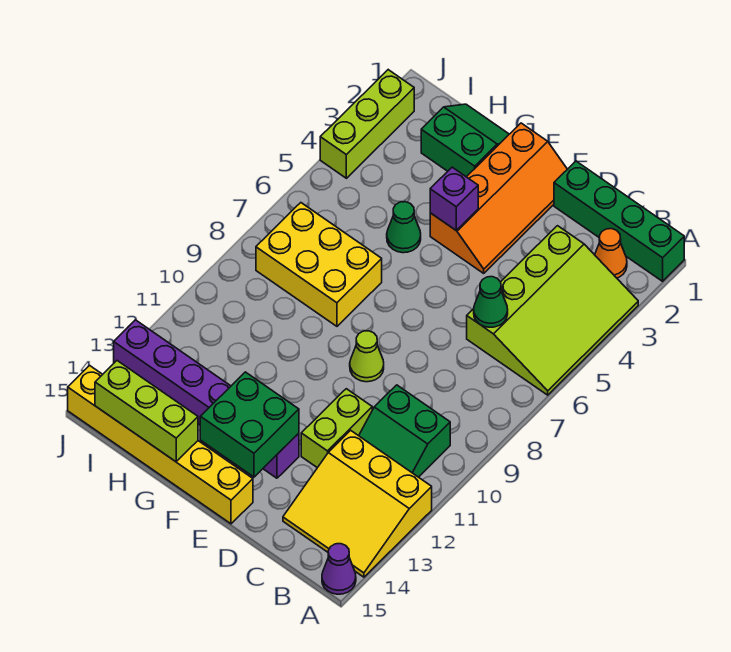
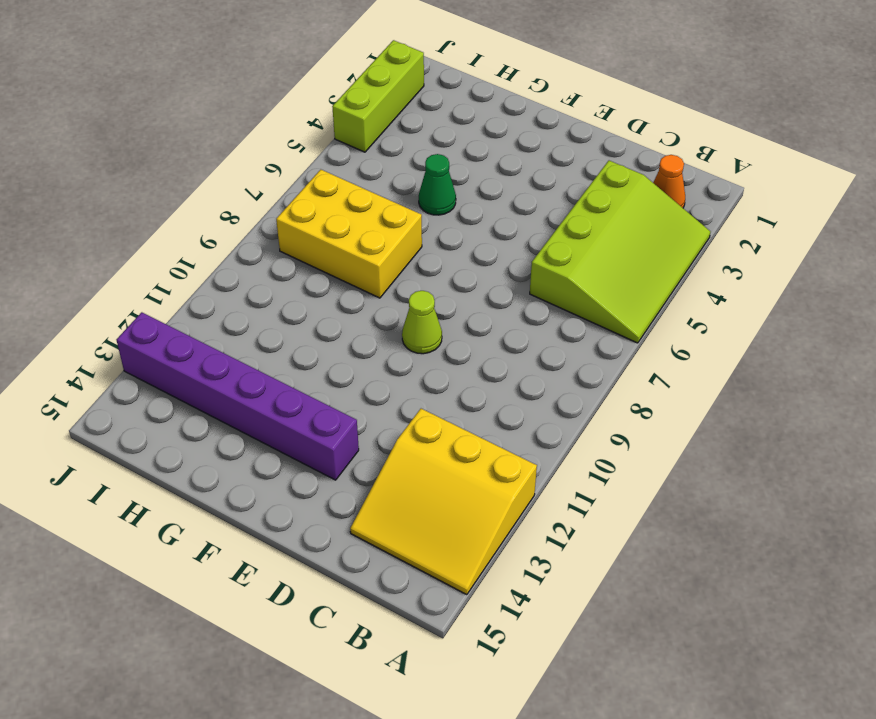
none -> green brick A1:D1 level 1
none -> purple cone A15 level 1
none -> green slope B10:C11 level 1 top 10

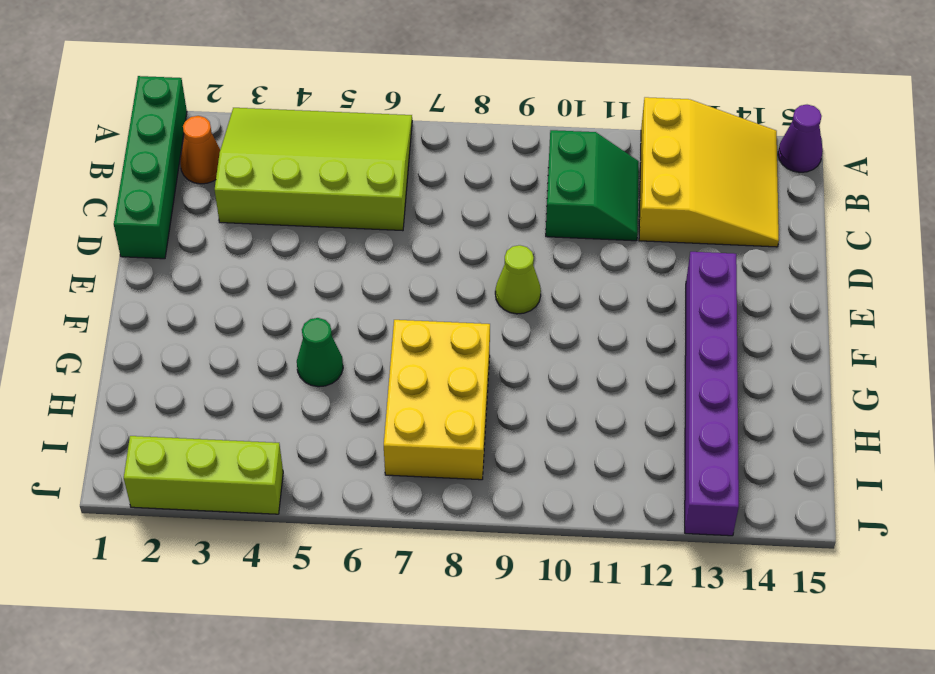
none -> lime brick D11:D12 level 1
none -> orange slope E1:F4 level 1 top F
none -> yellow brick E15:J15 level 1

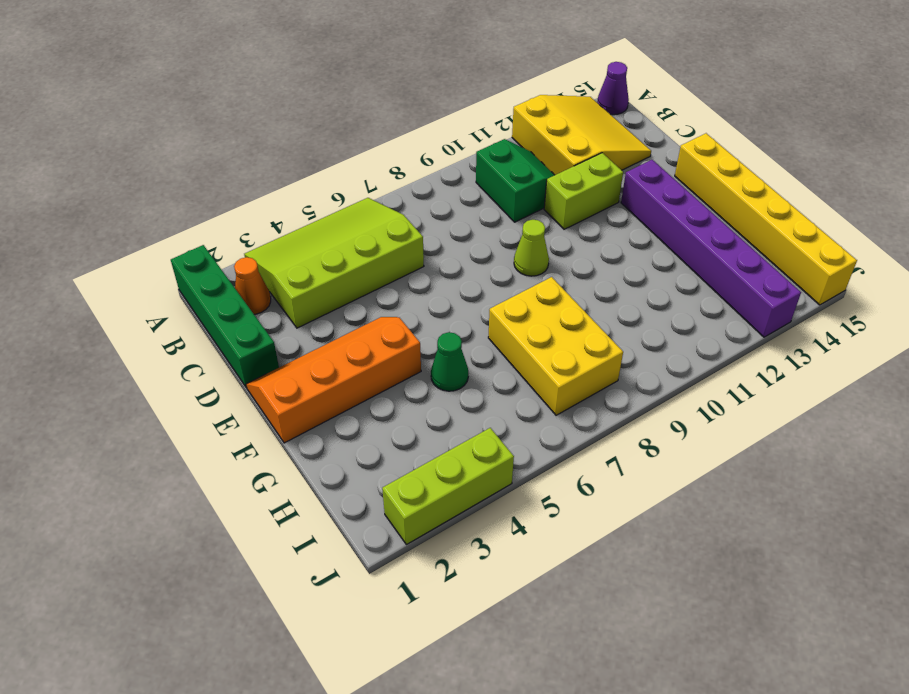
none -> green slope G1:H2 level 1 top 2
none -> green cone C6 level 2
none -> green brick E13:F14 level 2

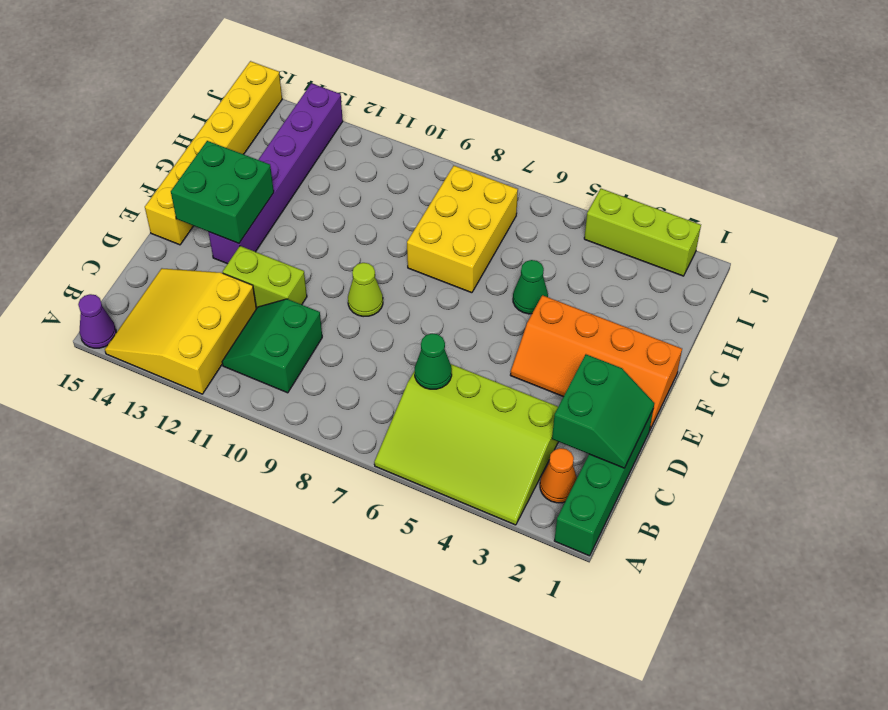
green slope C1:D2 level 2 top 2 -> green slope G1:H2 level 1 top 2
none -> purple brick F4 level 2
none -> lime brick G15:I15 level 2

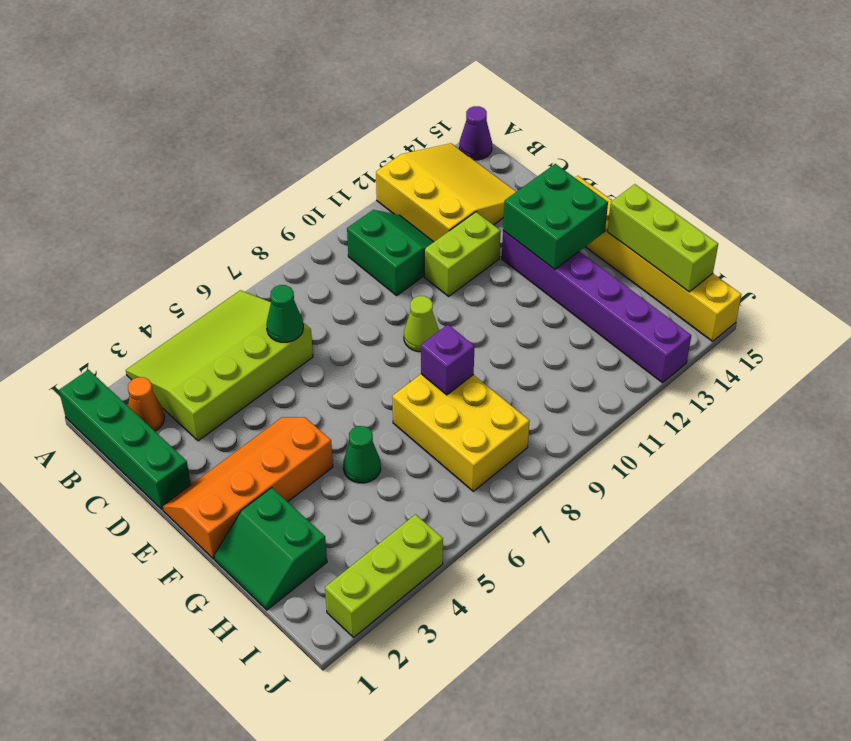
purple brick G8 level 2 -> purple brick F4 level 2

